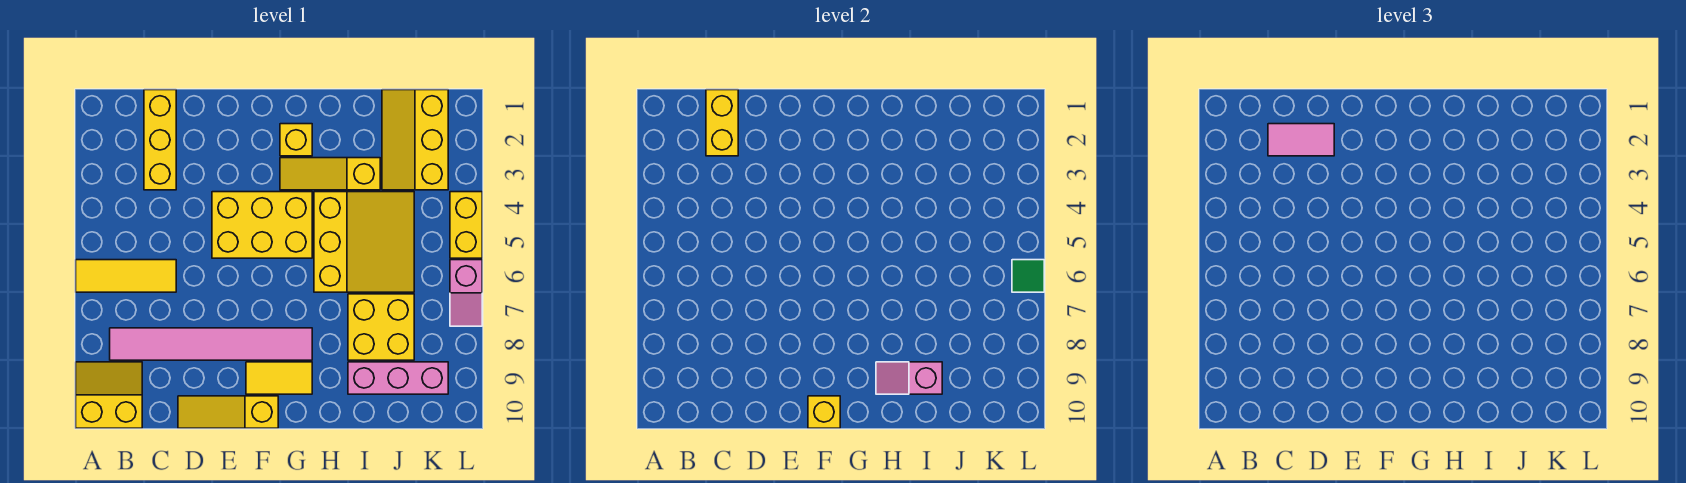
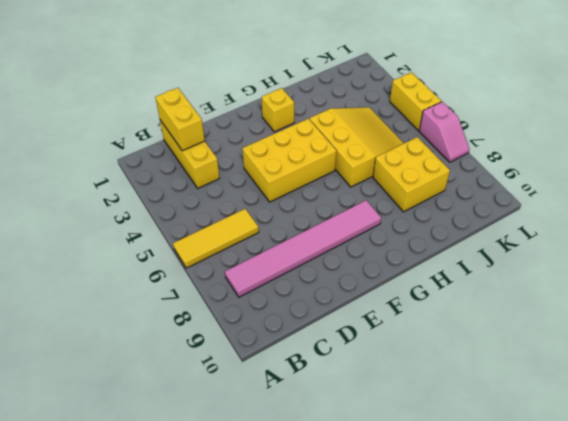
none -> yellow slope A9:B10 level 1 top 10
none -> yellow slope D10:F10 level 1 top F
none -> yellow tile F9:G9 level 1

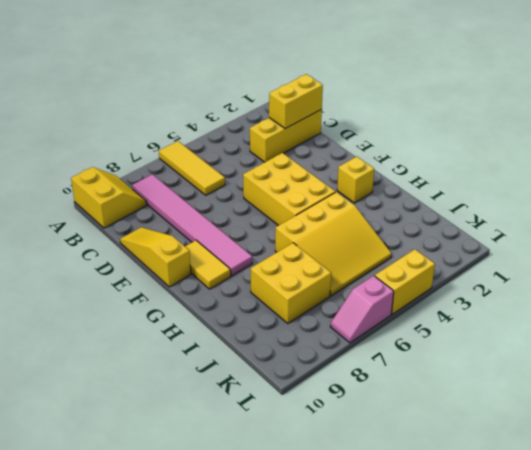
none -> yellow slope G3:I3 level 1 top I
none -> pink brick I9:K9 level 1
none -> yellow slope J1:K3 level 1 top K

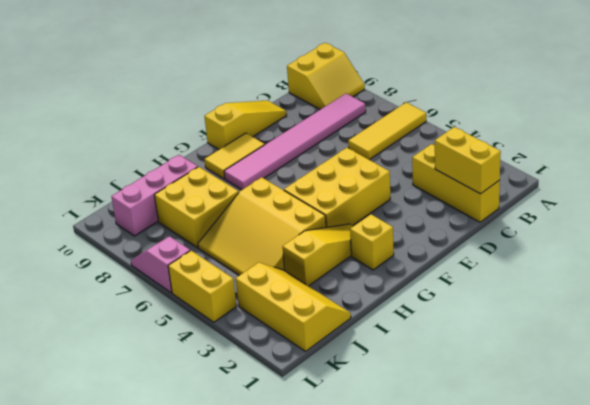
none -> yellow brick F10 level 2
none -> pink slope H9:I9 level 2 top I
none -> green tile L6 level 2

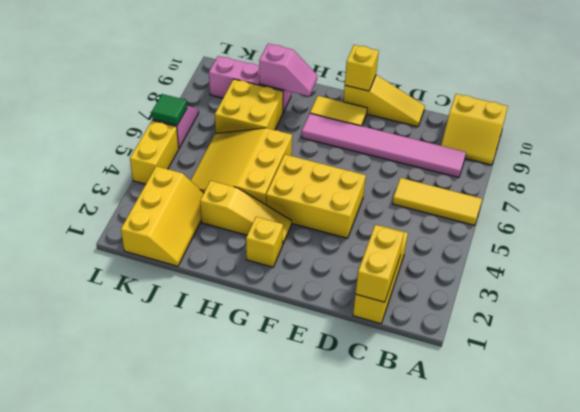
none -> pink tile C2:D2 level 3

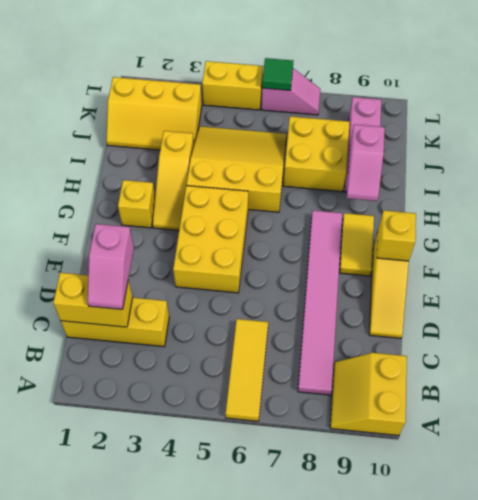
pink slope C2:D2 level 3 top D -> pink tile C2:D2 level 3

